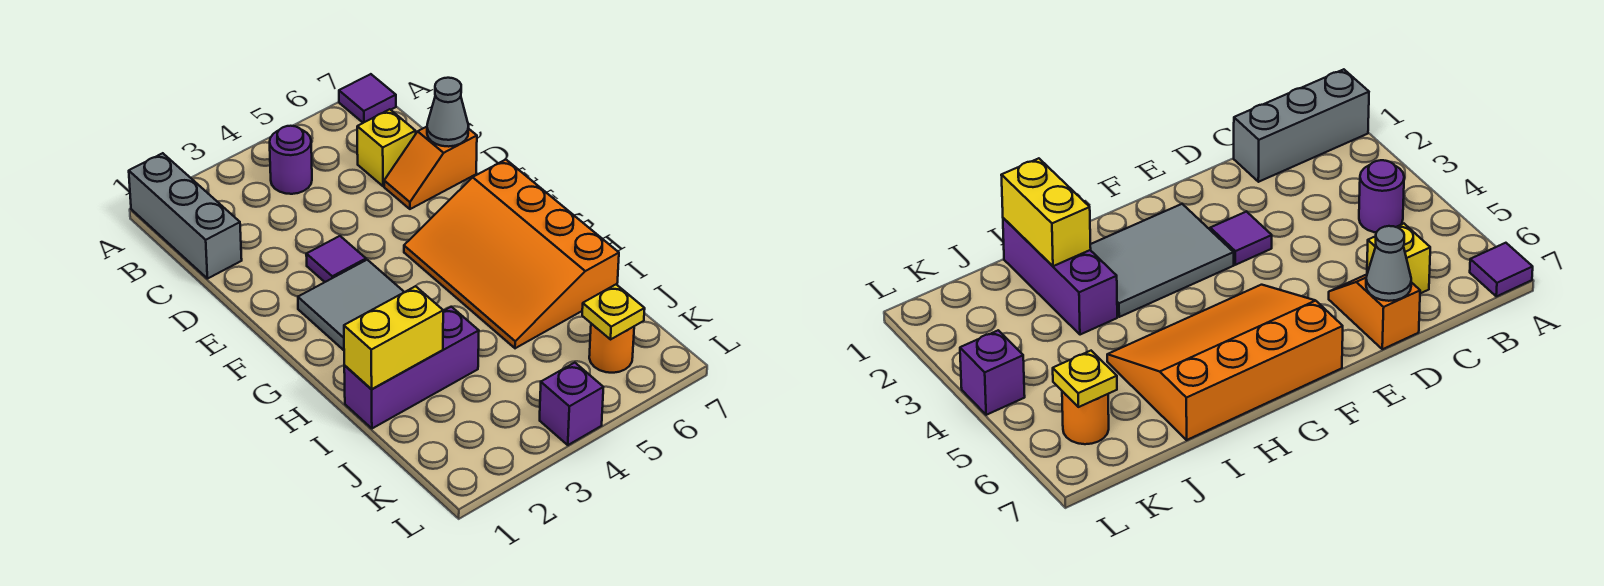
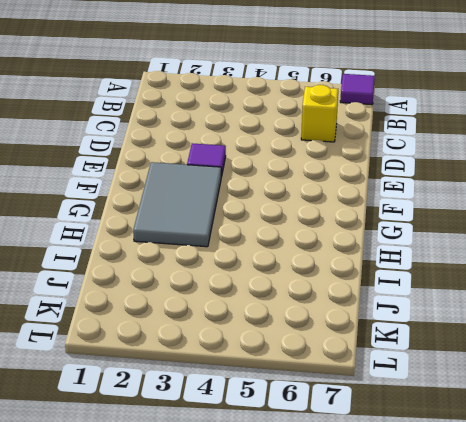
none -> grey brick A1:C1 level 1
none -> purple round brick B4 level 1
none -> orange slope D6:D7 level 1 top 7

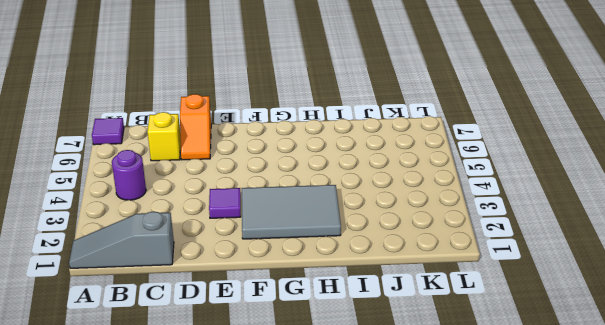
grey slope A1:C1 level 1 top C -> grey brick A1:C1 level 1
none -> orange slope F5:I7 level 1 top 7
none -> purple brick I1:I3 level 1
none -> orange round brick K6 level 1

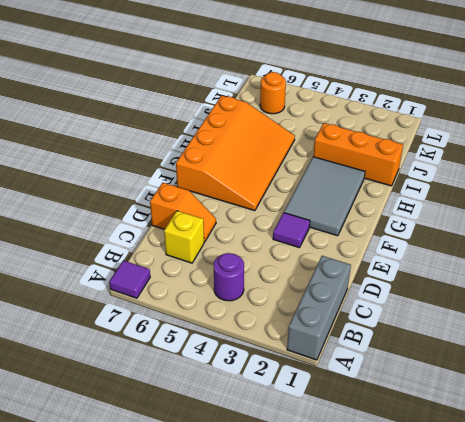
orange brick I1:I3 level 1 -> purple brick I1:I3 level 1
none -> purple brick L4 level 1
none -> grey cone D7 level 2
none -> yellow brick I1:I2 level 2

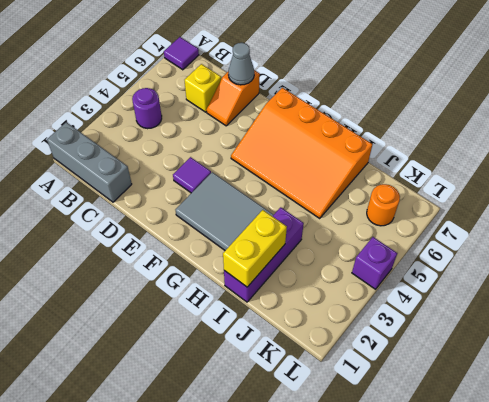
none -> yellow plate K6 level 2

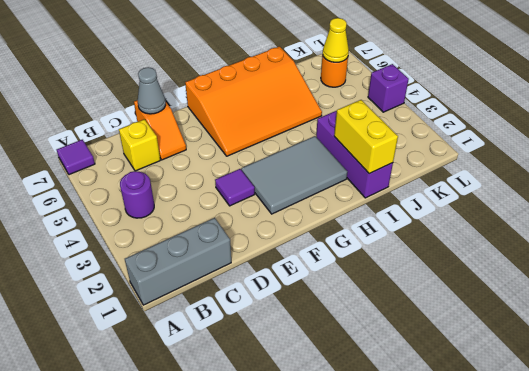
yellow cone K6 level 2 -> yellow plate K6 level 2

